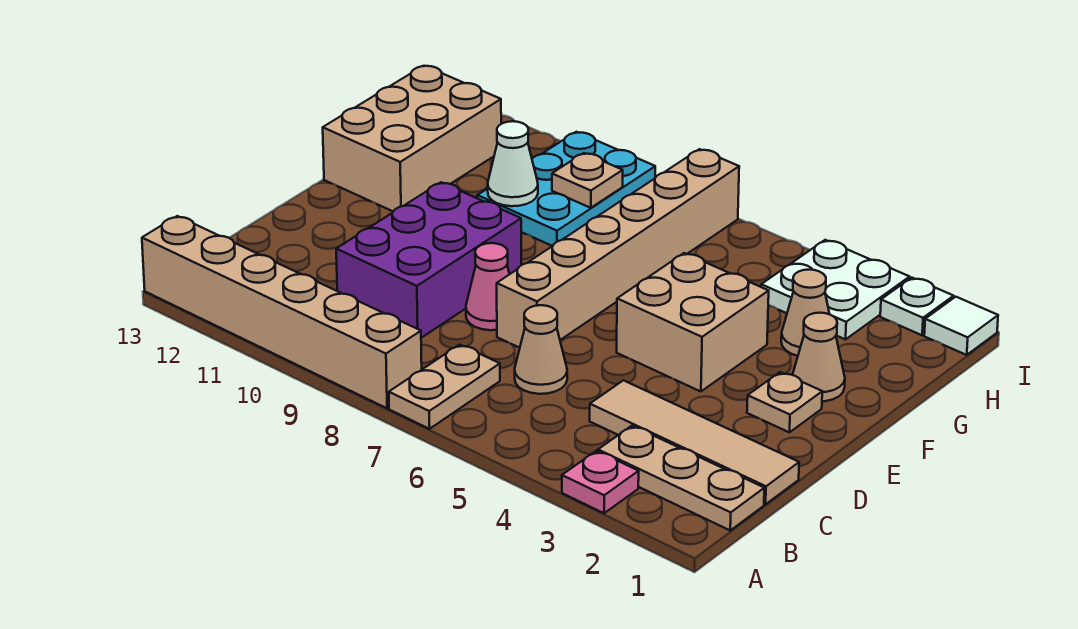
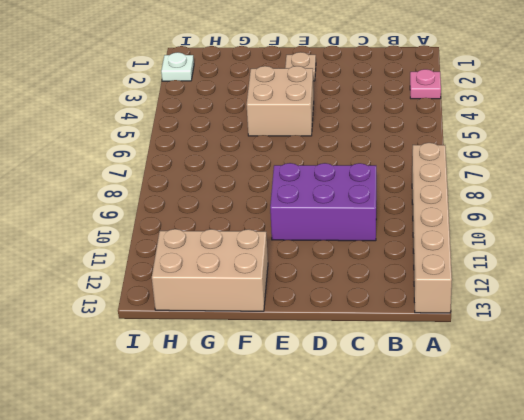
none -> tan plate A7:B7 level 1
none -> tan plate B1:B3 level 1
none -> tan tile C1:C4 level 1

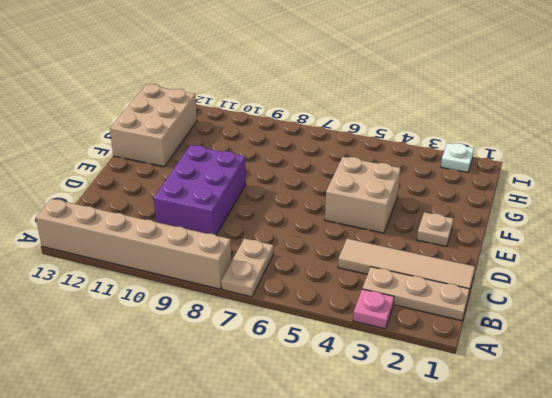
none -> tan cone C6 level 1
none -> tan brick D7:I7 level 1
none -> pink cone D8 level 1

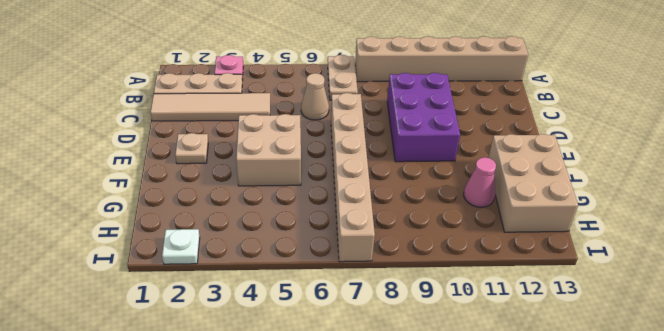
pink cone G11 level 1 -> pink cone D8 level 1
none -> tan cone F2 level 1
none -> tan cone G3 level 1
none -> cyan plate G9:I10 level 1

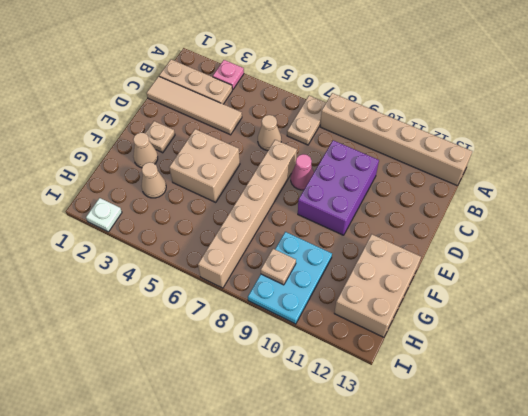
none -> white plate H3:I4 level 1
none -> white tile I1 level 1
none -> white cone G10 level 2

